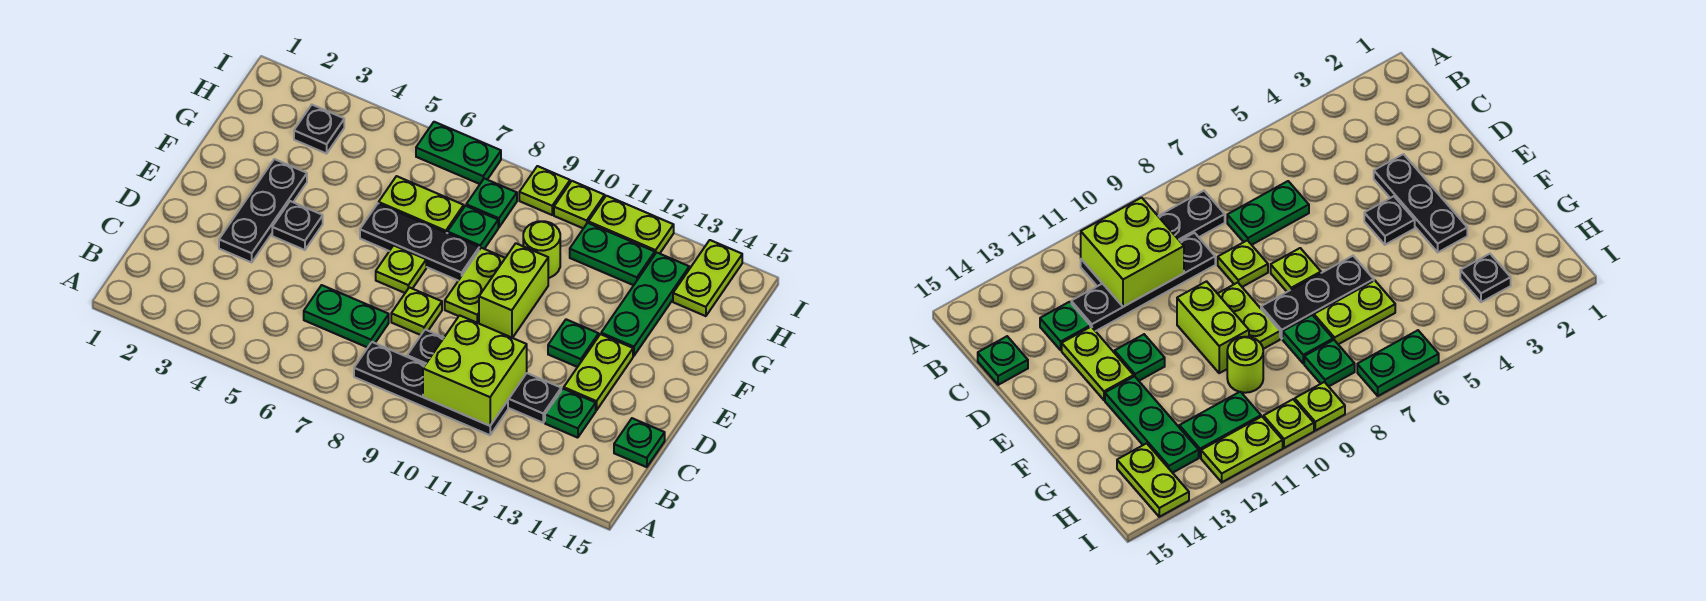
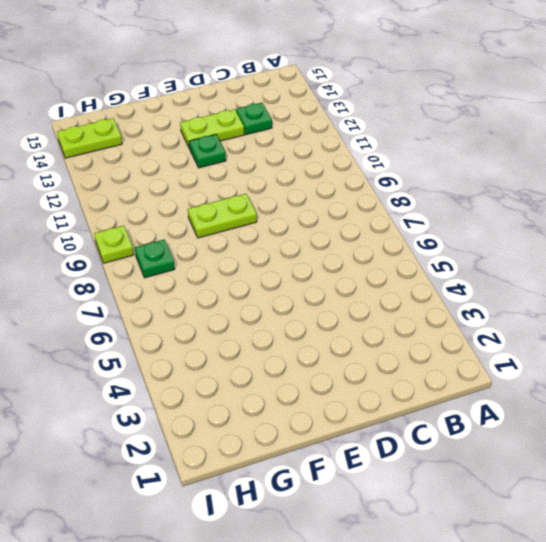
none -> black plate B8:B11 level 1
none -> green plate C6:C7 level 1
none -> black plate C9:C12 level 1

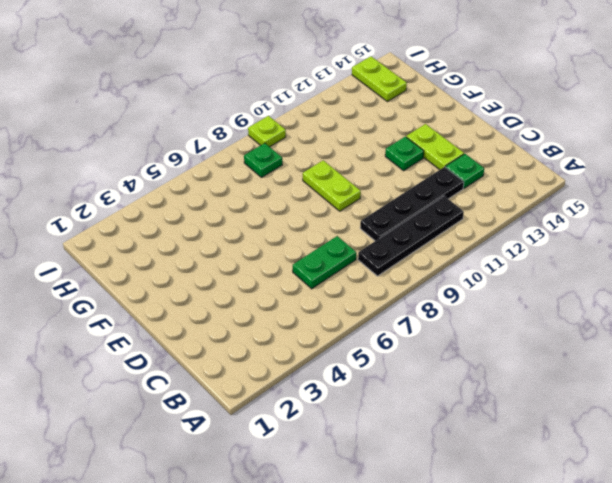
none -> green plate C15 level 1
none -> black plate D3:F3 level 1
none -> lime plate D8 level 1

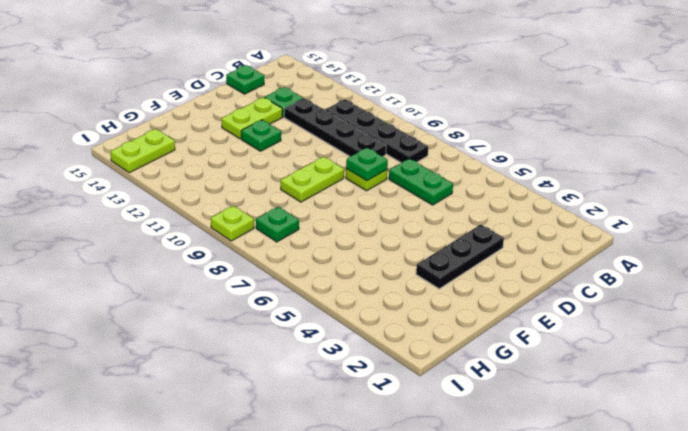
green plate D8 level 2 -> green plate G8 level 1
none -> black plate E4 level 1
none -> lime plate E7 level 1
none -> lime brick E10:F10 level 1

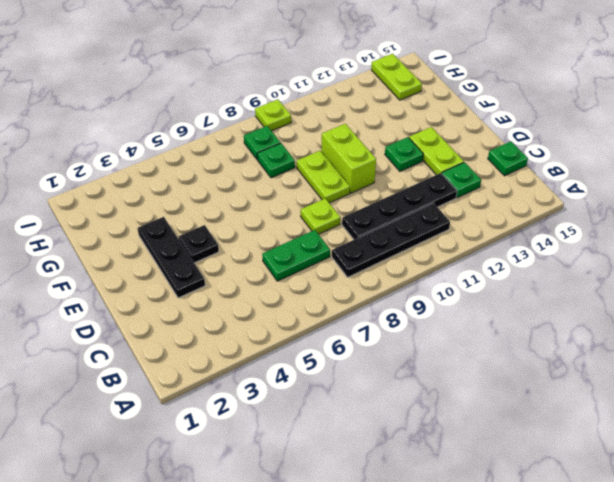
none -> lime plate E7 level 1
none -> black plate F6:F8 level 1
none -> green plate F13:H13 level 1

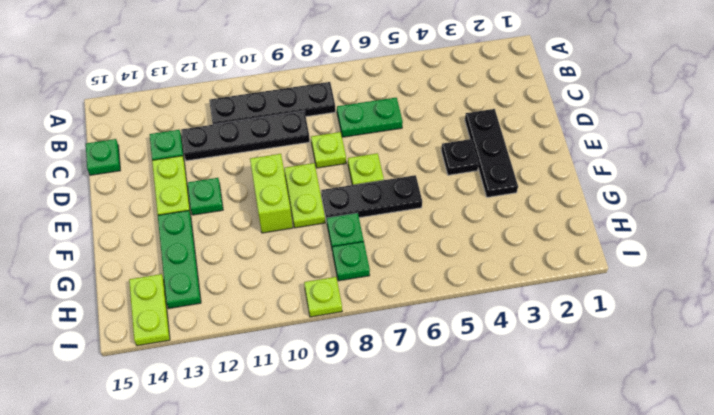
none -> lime plate G6:G7 level 1
none -> lime round brick G10 level 1
none -> black plate H3 level 1

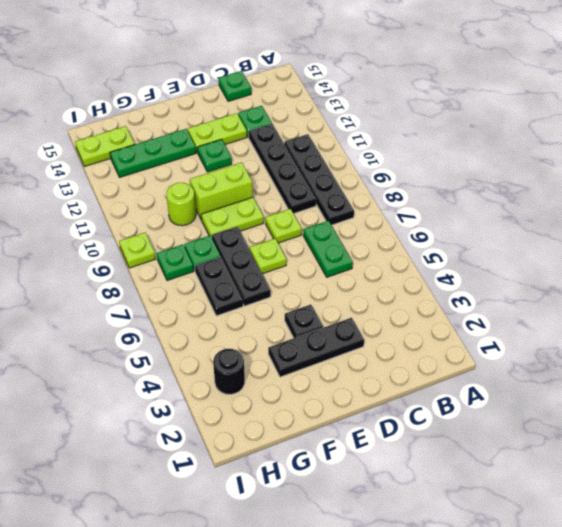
black plate G6:G7 level 1 -> lime plate G6:G7 level 1
black round brick H3 level 1 -> black plate H3 level 1
none -> green plate H11:H12 level 1
none -> green plate I6:I7 level 1
none -> lime plate I10 level 1

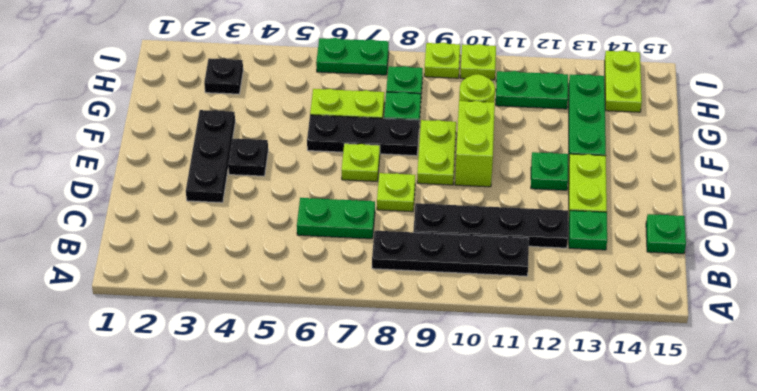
none -> lime plate I11:I12 level 1
none -> lime brick B10:C11 level 2

